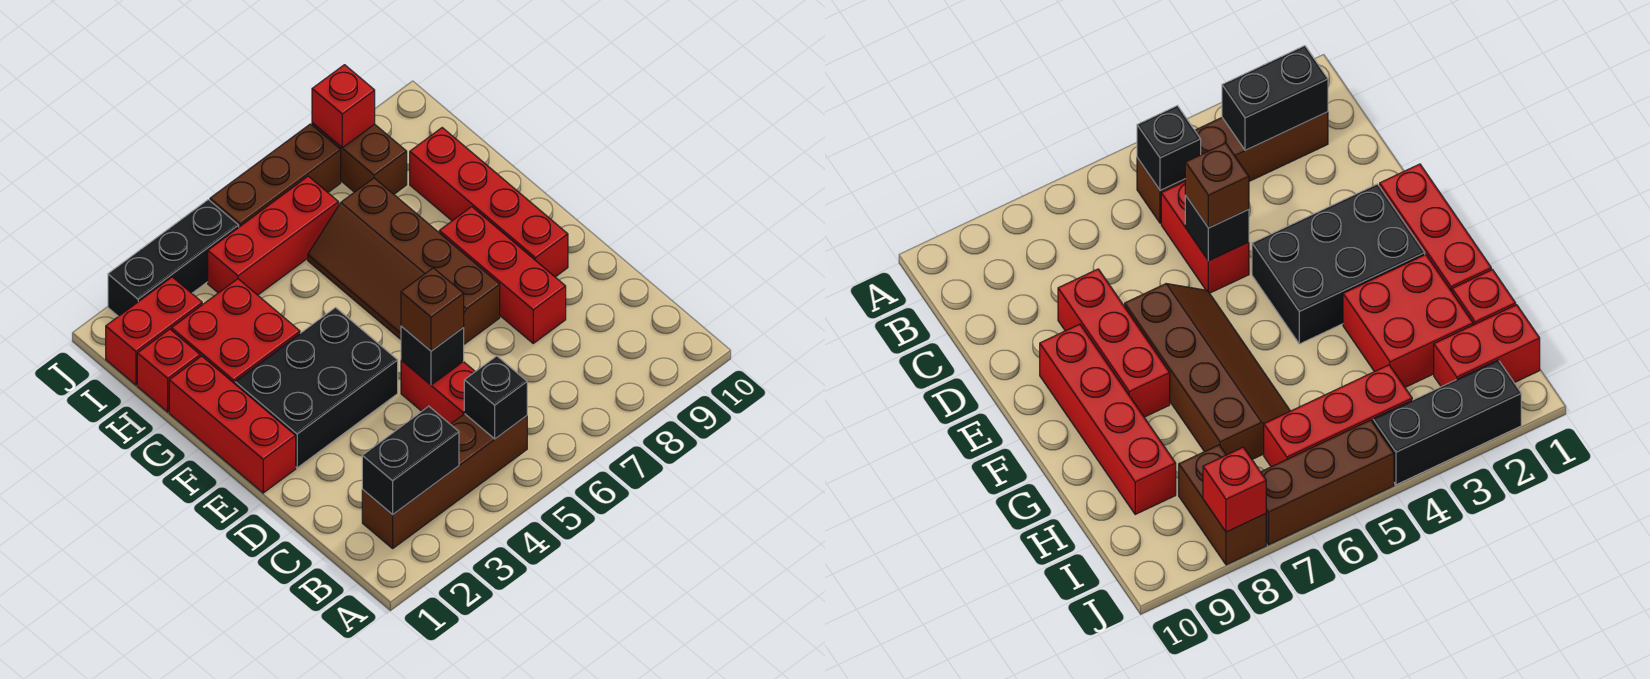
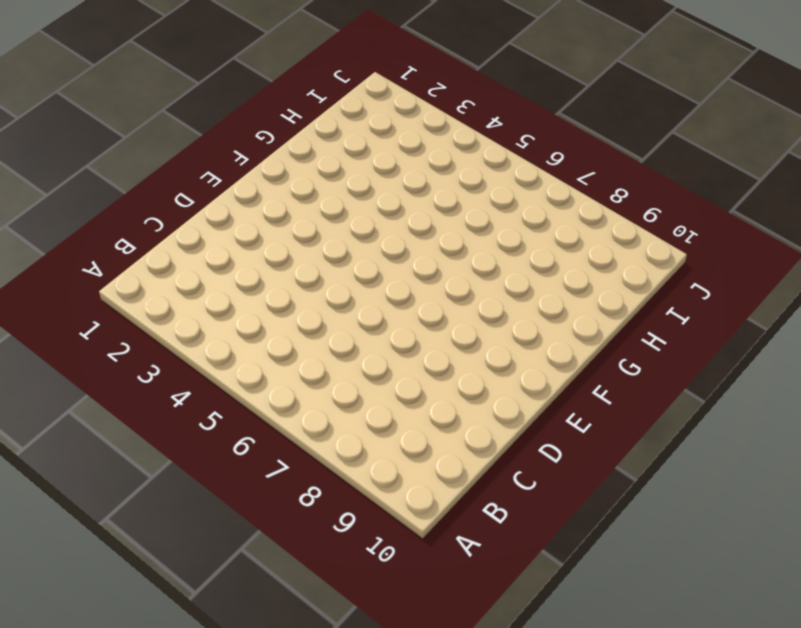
none -> brown brick B2:B5 level 1
none -> red brick C5:D5 level 1
none -> red brick D8:F8 level 1

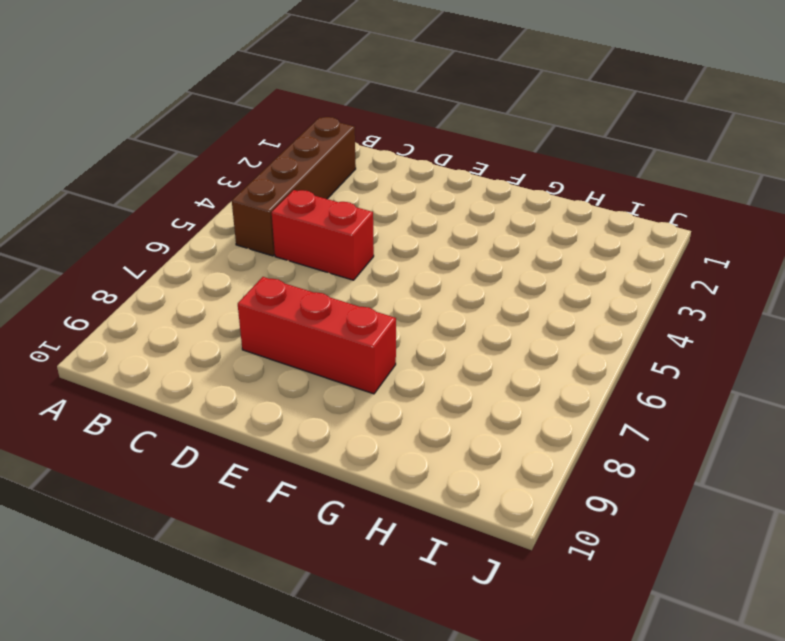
none -> red brick E1:G1 level 1
none -> black brick E2:F4 level 1
none -> brown slope E6:H7 level 1 top 7

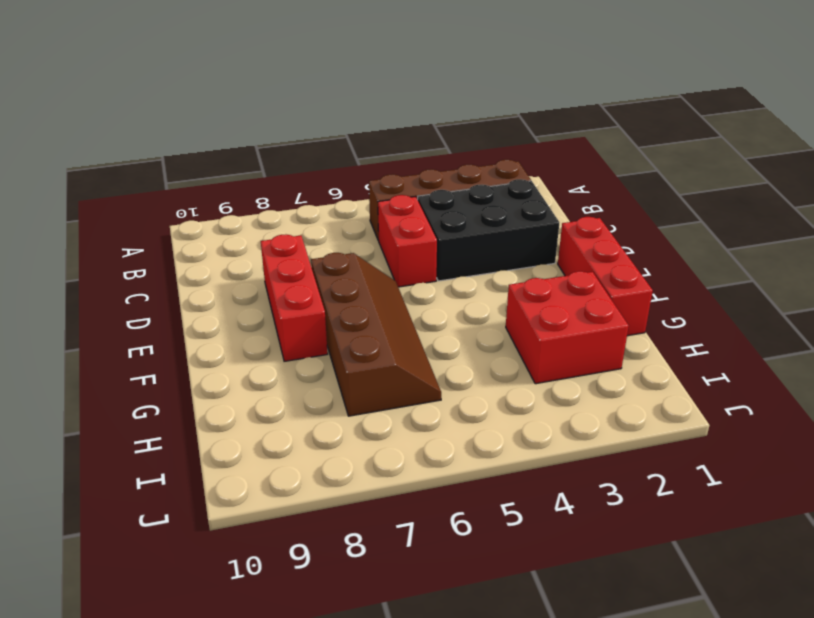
black brick C2:D4 level 1 -> black brick E2:F4 level 1
none -> red brick E9:H9 level 1
none -> red brick H1 level 1
none -> red brick I1:I2 level 1

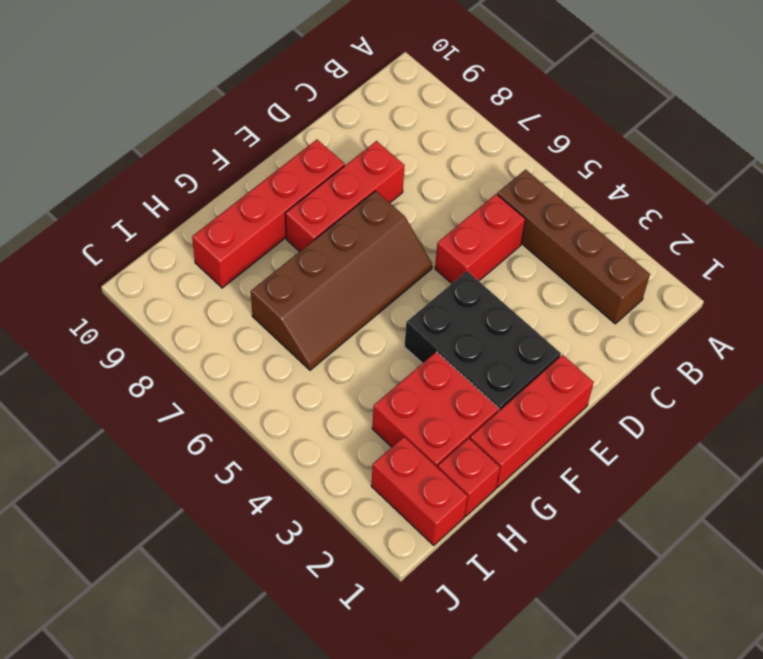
none -> red brick I4:I6 level 1
none -> brown brick I8:J8 level 1
none -> black brick J2:J4 level 1

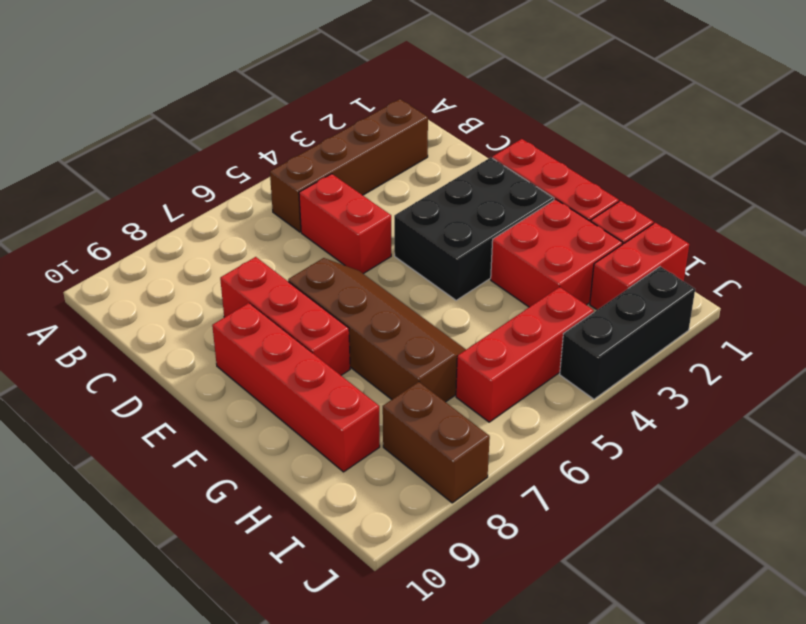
none -> brown brick J5:J7 level 1
none -> black brick B2:B3 level 2
none -> black brick B5 level 2

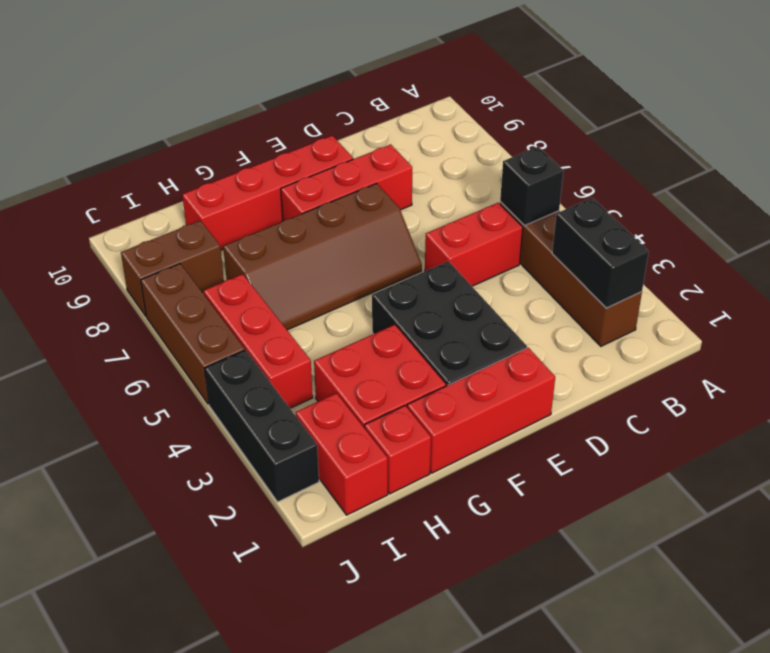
none -> black brick D5 level 2
none -> red brick J8 level 2
none -> brown brick D5 level 3

